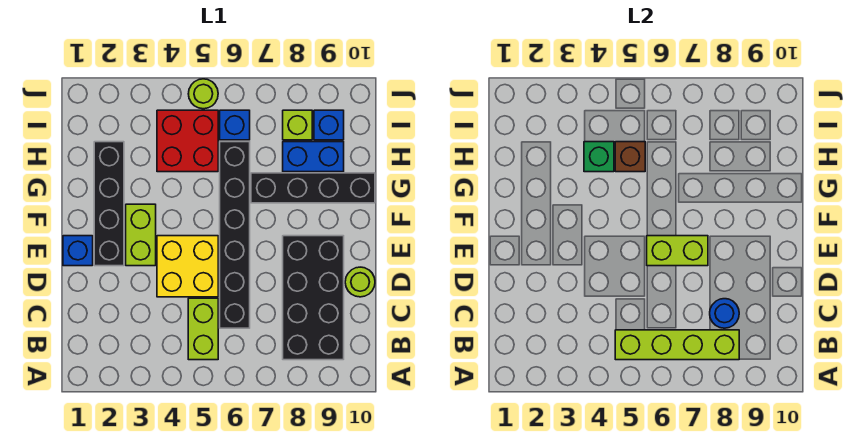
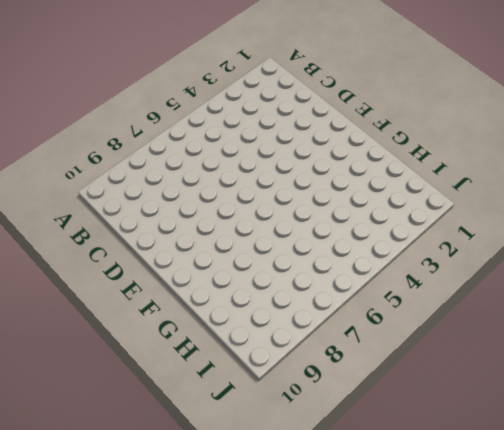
none -> lime brick B5:C5 level 1
none -> black brick B8:E9 level 1
none -> black brick C6:H6 level 1

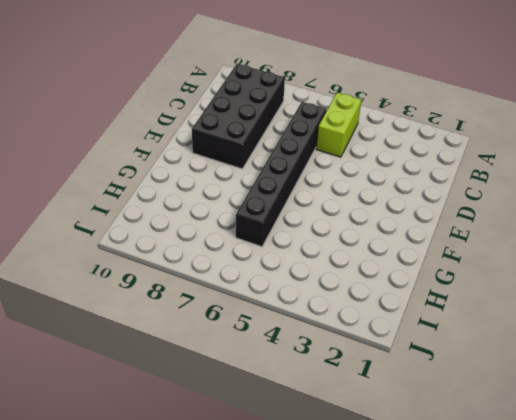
none -> yellow brick D4:E5 level 1
none -> lime round brick D10 level 1
none -> blue brick E1 level 1

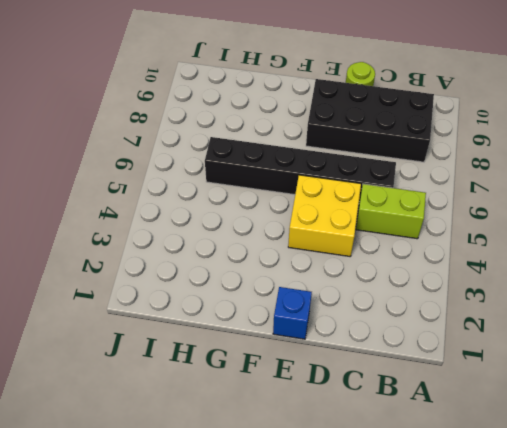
none -> black brick E2:H2 level 1
none -> lime brick E3:F3 level 1
none -> black brick G7:G10 level 1

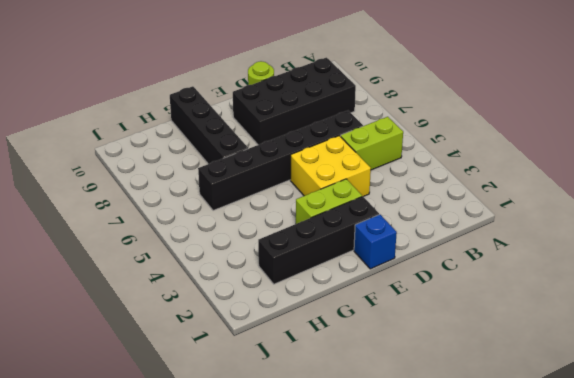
none -> red brick H4:I5 level 1
none -> blue brick H8:H9 level 1
none -> blue brick I6 level 1

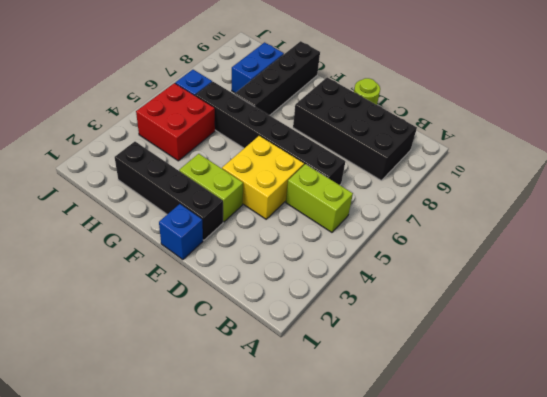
none -> lime brick I8 level 1
none -> blue brick I9 level 1
none -> lime round brick J5 level 1

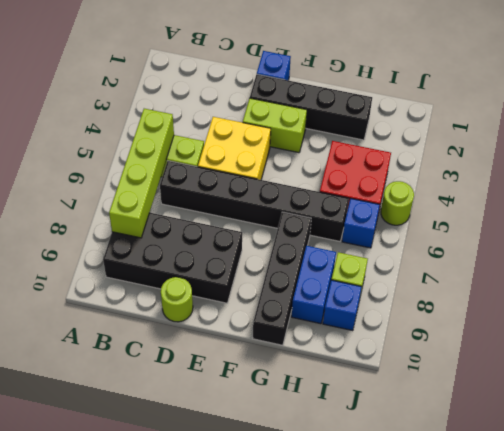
none -> blue round brick C8 level 2
none -> lime brick E6:E7 level 2
none -> green brick H4 level 2

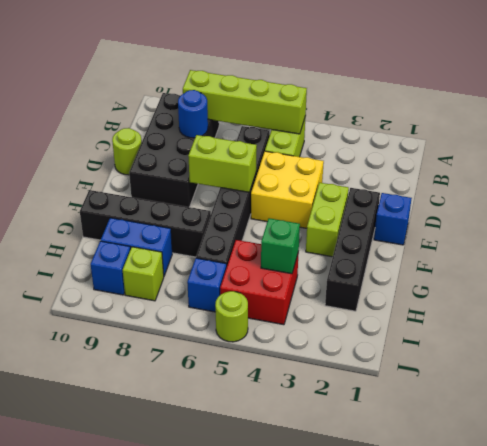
none -> brown brick H5 level 2

